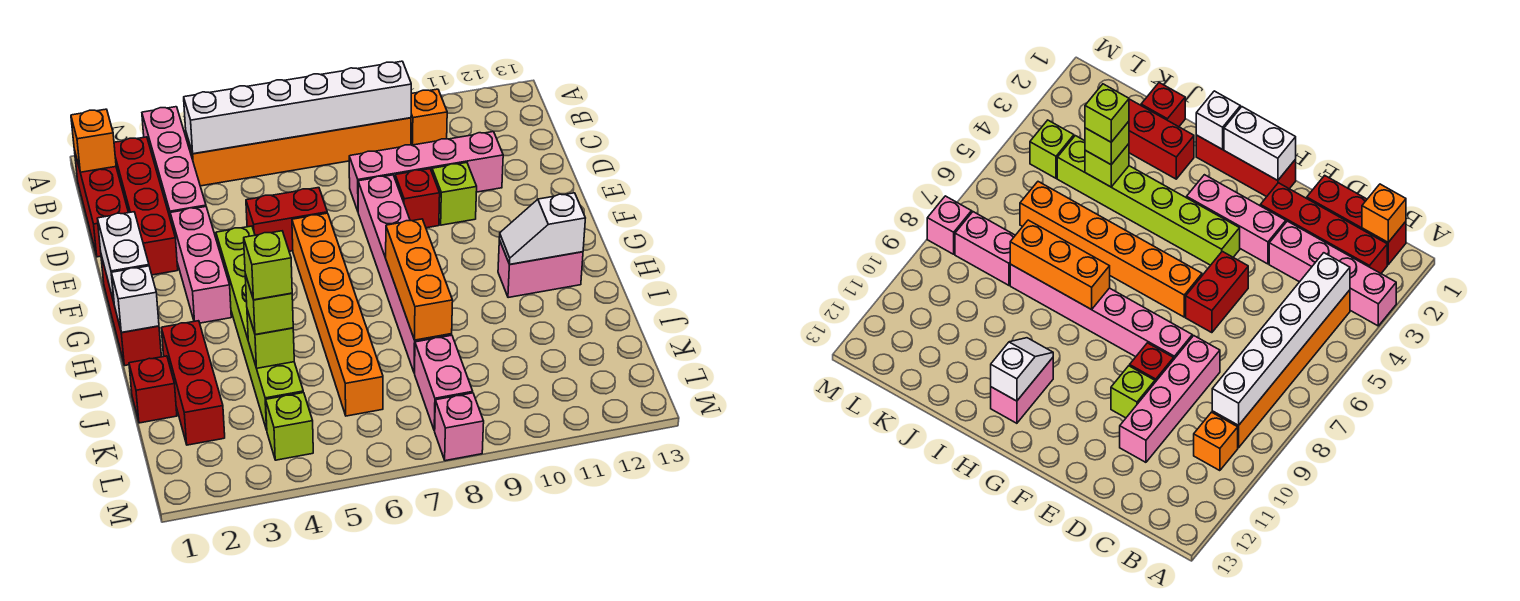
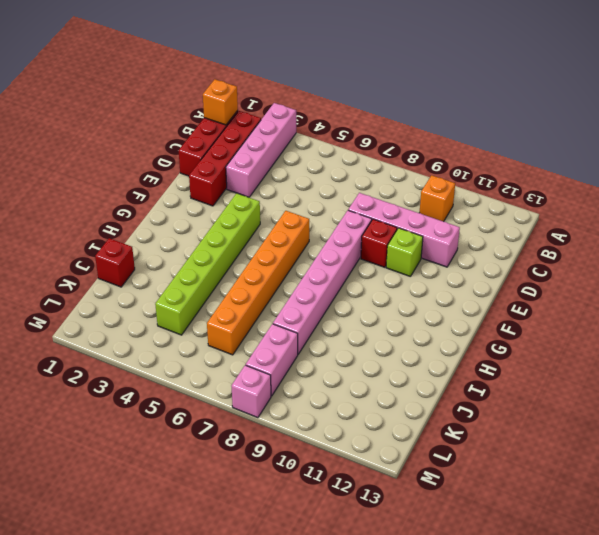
none -> orange brick B4:B9 level 1
none -> pink brick E3:G3 level 1
none -> red brick E5:E6 level 1

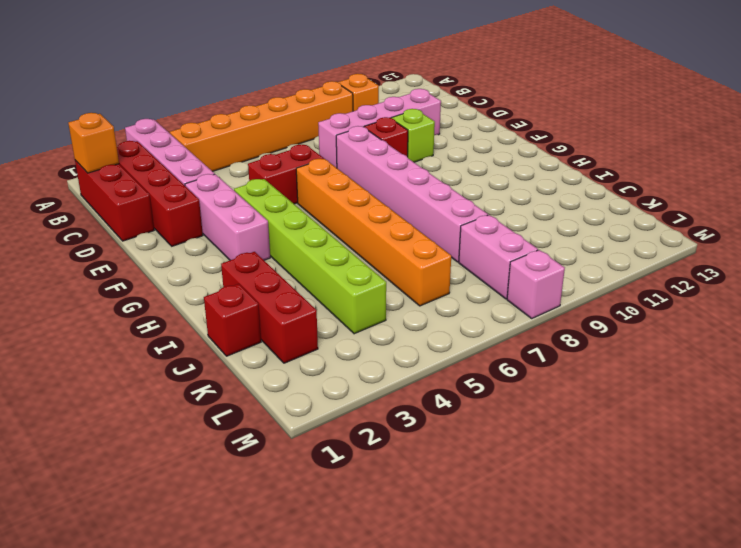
none -> red brick F1:H1 level 1
none -> pink brick H11:H12 level 1
none -> lime brick L4 level 1

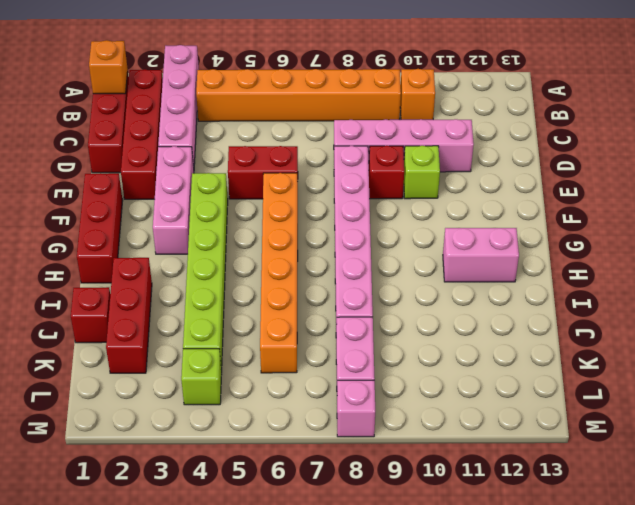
none -> white brick B4:B9 level 2
none -> white brick F1:G1 level 2
none -> white brick H1 level 2

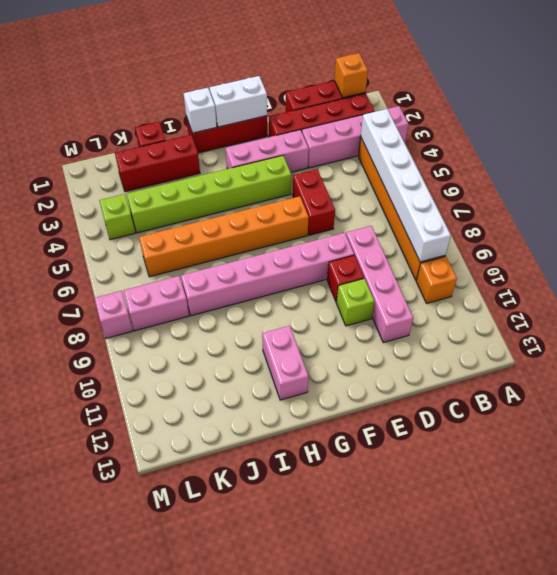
none -> orange brick H8:J8 level 2
none -> white slope H11:H12 level 2 top 12
none -> lime brick J4 level 2

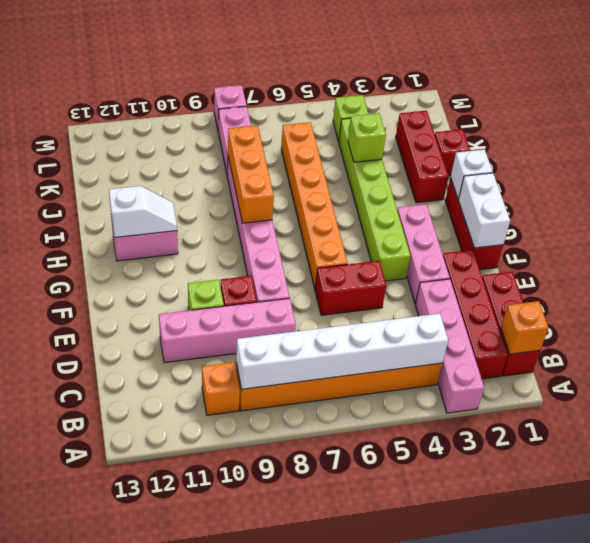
none -> lime brick J4 level 3
none -> lime brick J4 level 4

